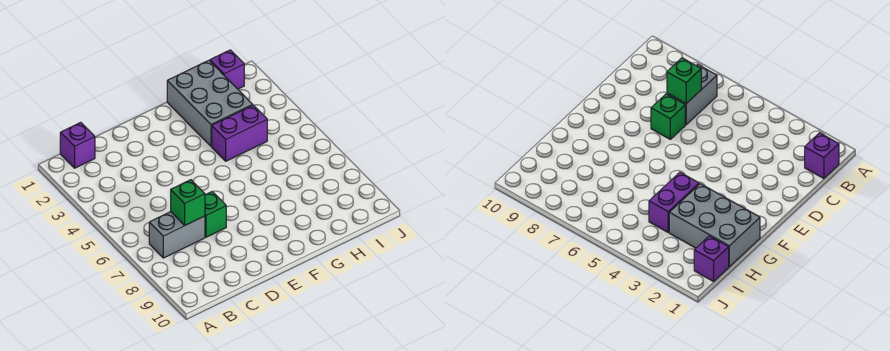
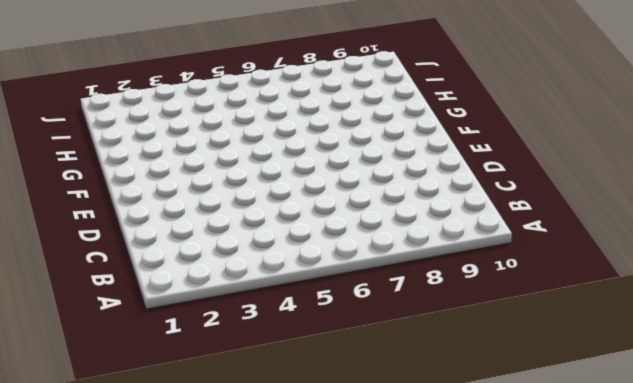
none -> purple brick B1 level 1
none -> grey brick B7:C7 level 1

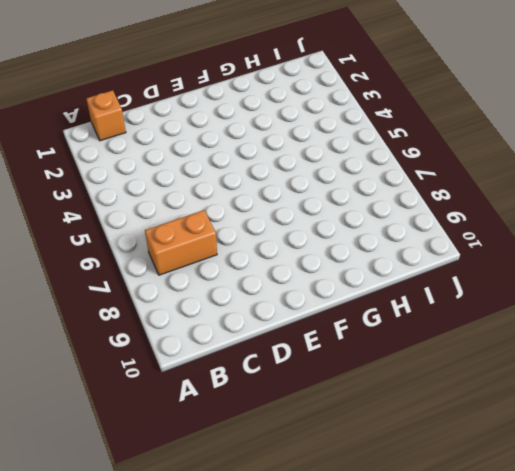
orange brick B1 level 1 -> purple brick B1 level 1
orange brick B7:C7 level 1 -> grey brick B7:C7 level 1
none -> green brick D7 level 1
none -> grey brick G1:H3 level 1

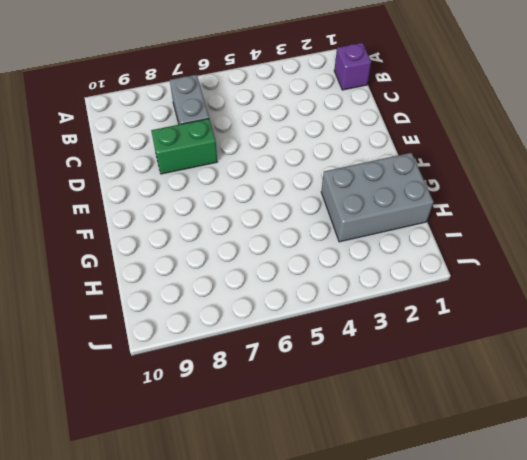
green brick D7:D8 level 1 -> green brick D7 level 1
none -> purple brick G4:H4 level 1
none -> purple brick I1 level 1

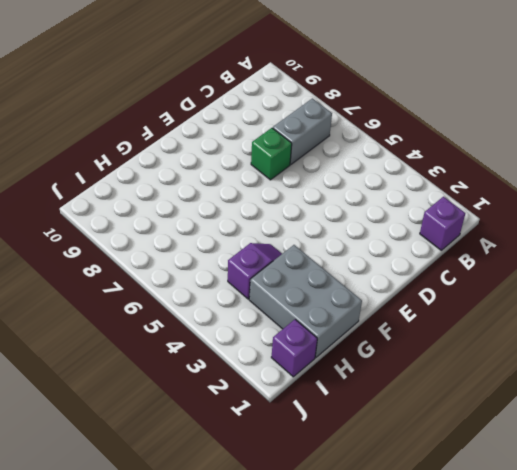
purple slope G4:H4 level 1 top H -> purple brick G4:H4 level 1
none -> green brick C7 level 2

